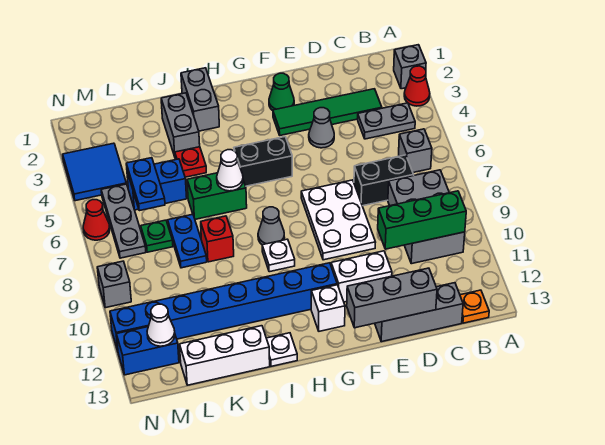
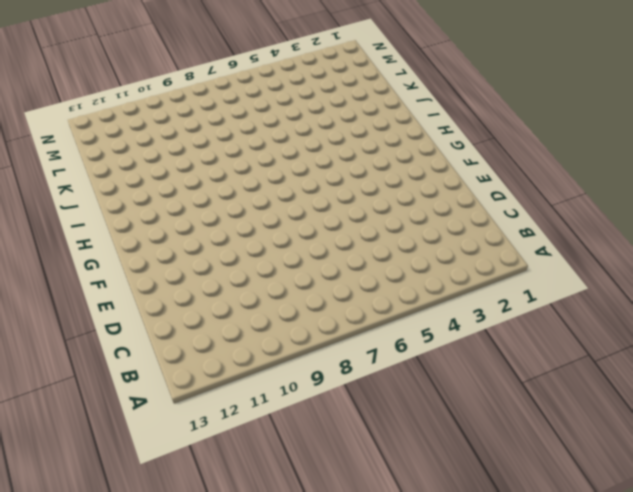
none -> grey brick A2 level 1
none -> red cone A3 level 1
none -> grey plate B4:C4 level 1
none -> grey brick B6 level 1

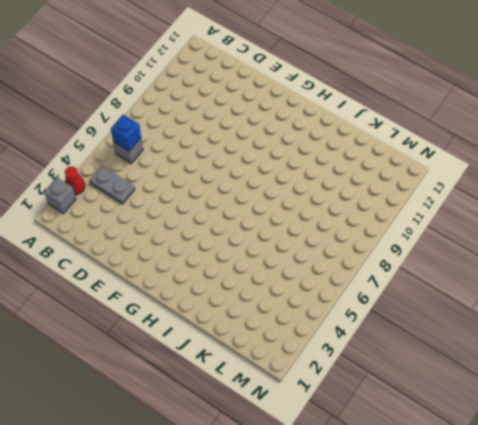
blue brick B6 level 2 -> none
none -> grey brick B8:C10 level 1
none -> orange plate B13 level 1
none -> green tile C3:F3 level 1
none -> black brick C7:D7 level 1

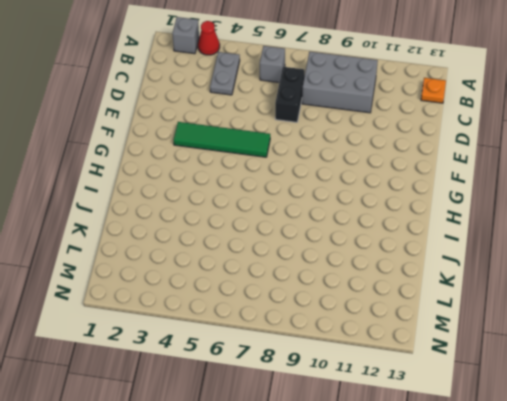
green tile F3:F6 level 1 -> green tile C3:F3 level 1
none -> grey brick C13:E13 level 1
none -> grey cone E4 level 1
none -> white plate E7:F9 level 1
none -> white brick E11:F11 level 1

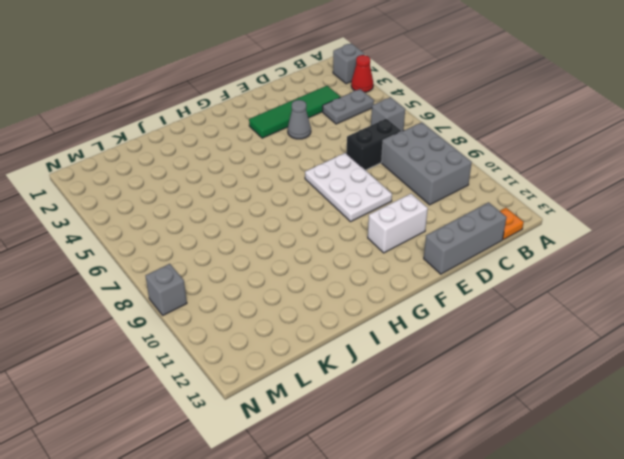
none -> green cone F2 level 1
none -> black brick G5:H5 level 1
none -> blue brick G11:N11 level 1
none -> white brick G12 level 1

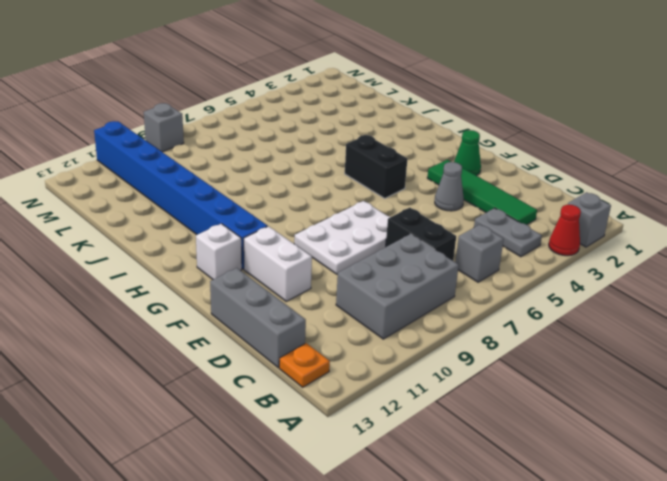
none -> grey cone H8 level 1
none -> white plate H9 level 1
none -> grey brick I1:I2 level 1
none -> green brick I6:J6 level 1

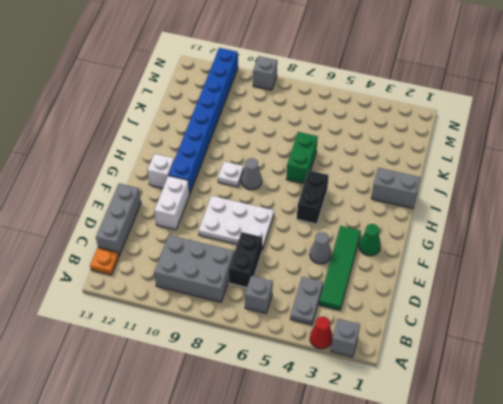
none -> white plate I13 level 1
none -> grey brick J2:J3 level 1
none -> red plate J4 level 1
none -> red brick J8 level 1

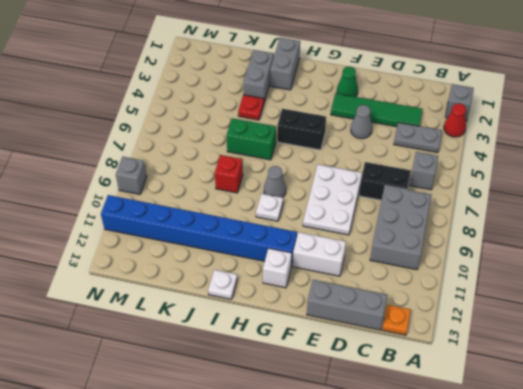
none -> white brick J13:L13 level 1
none -> blue brick K5:L5 level 1
none -> blue plate K7:K8 level 1
none -> green plate L7 level 1

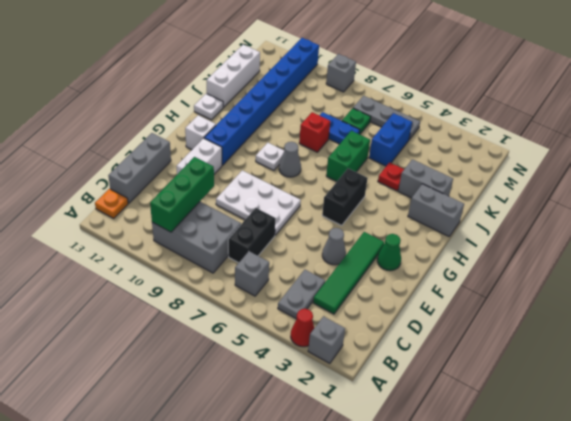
none -> blue tile M3:N4 level 1
none -> blue brick M12:N12 level 1
none -> red cone N6 level 1
none -> grey brick D13:F13 level 2

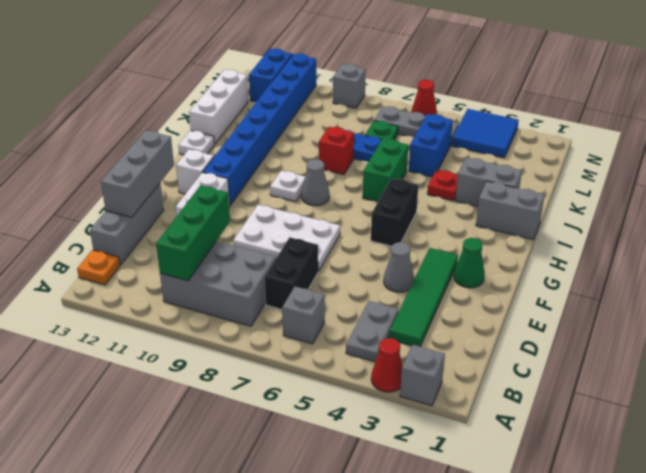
none -> white cone I6 level 2
none -> blue plate L5:L6 level 2
none -> white cone M12 level 2

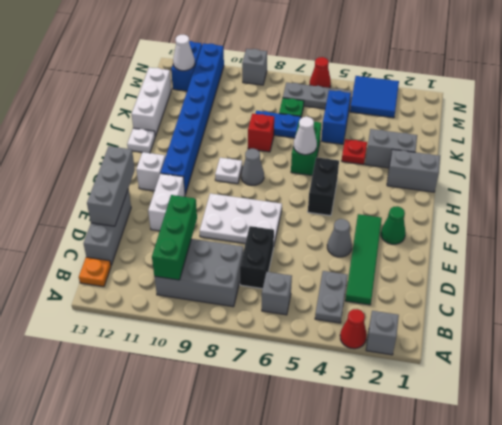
none -> blue plate L5:L6 level 2

